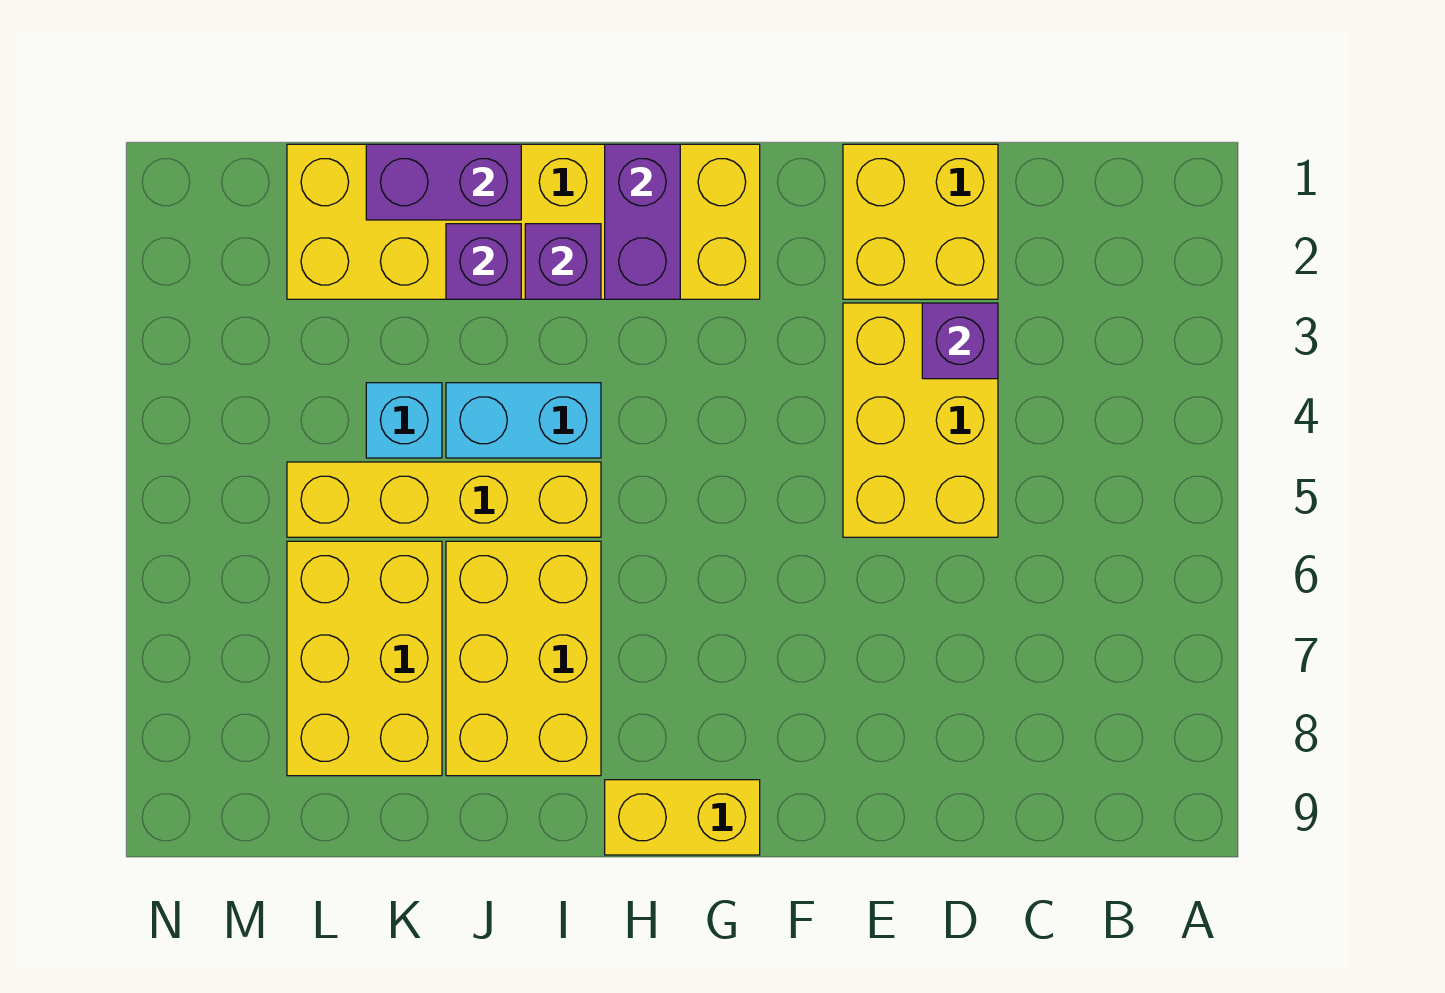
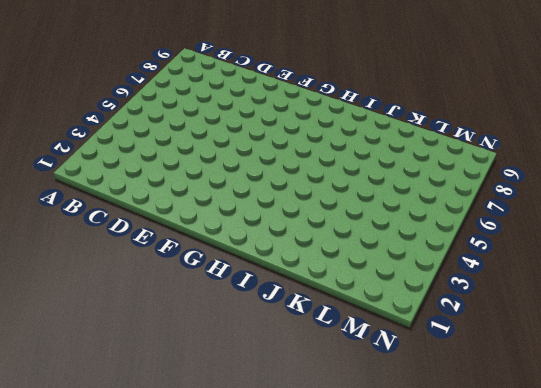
none -> yellow brick D1:E2 level 1
none -> yellow brick D3:E5 level 1
none -> yellow brick G1:L2 level 1

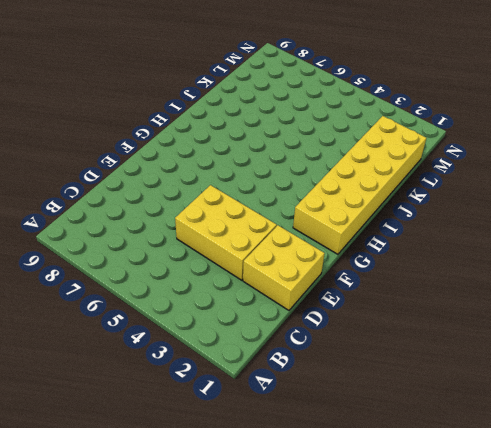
none -> yellow brick G9:H9 level 1
none -> cyan brick I4:J4 level 1
none -> yellow brick I5:L5 level 1

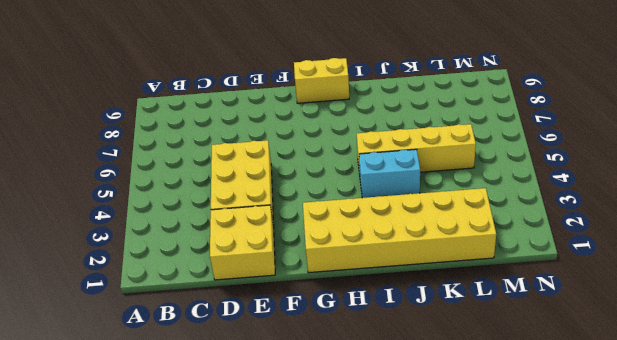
none -> yellow brick I6:J8 level 1
none -> cyan brick K4 level 1
none -> yellow brick K6:L8 level 1

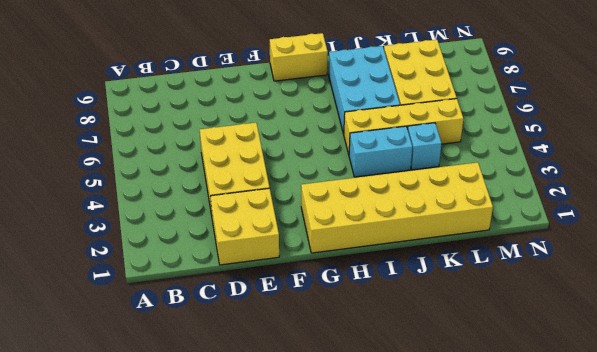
cyan brick I6:J8 level 1 -> yellow brick I6:J8 level 1
none -> purple brick D3 level 2
none -> purple brick H1:H2 level 2
none -> purple brick I2 level 2

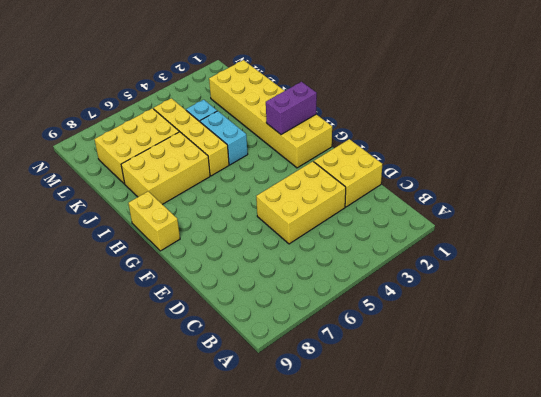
none -> purple brick D3 level 2
none -> purple brick I2 level 2
none -> purple brick J1:K1 level 2

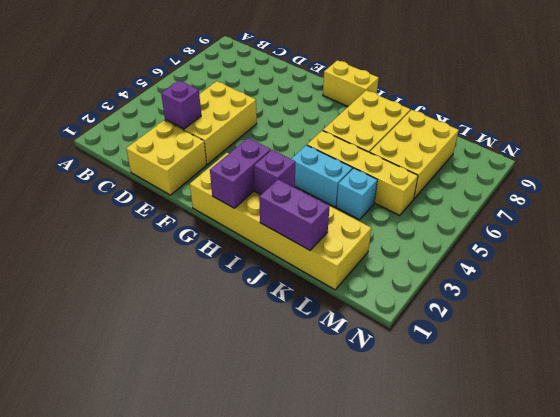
none -> purple brick J2 level 2

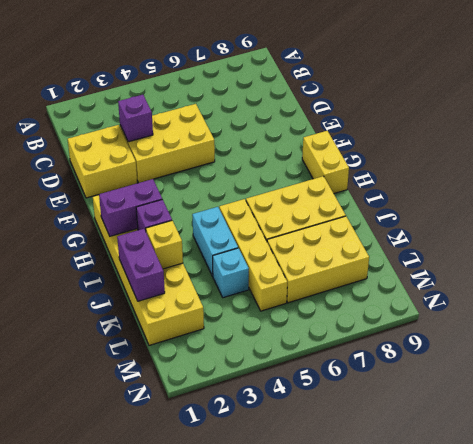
yellow brick J2 level 2 -> purple brick J2 level 2

